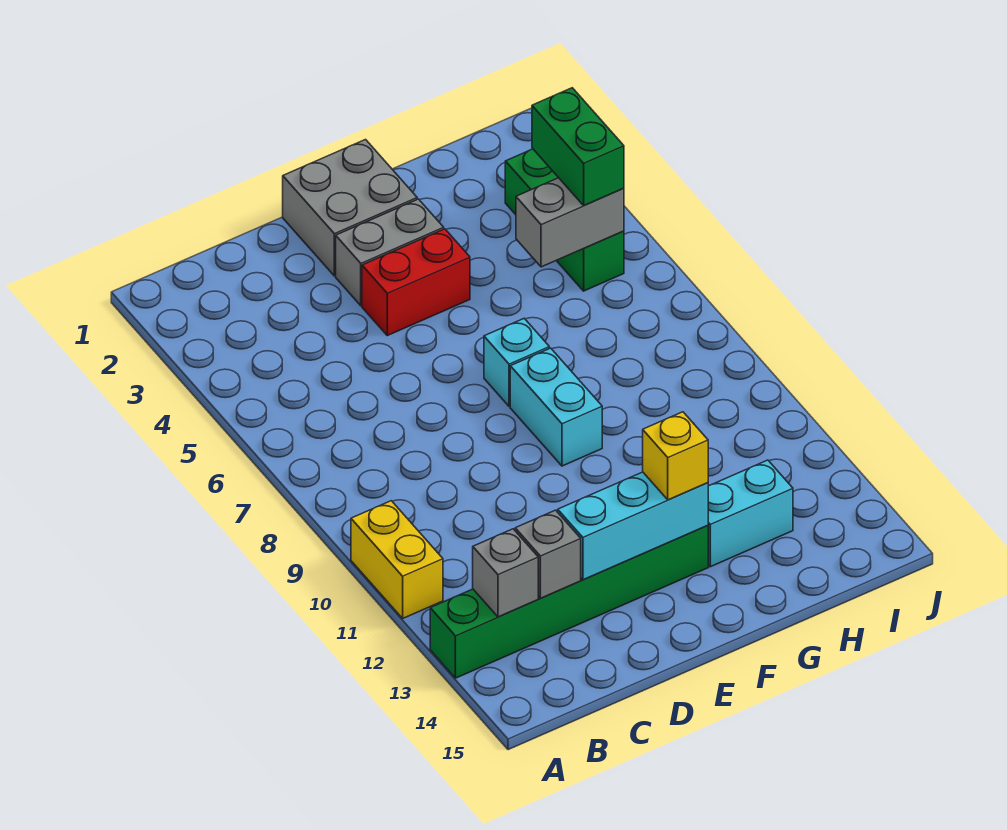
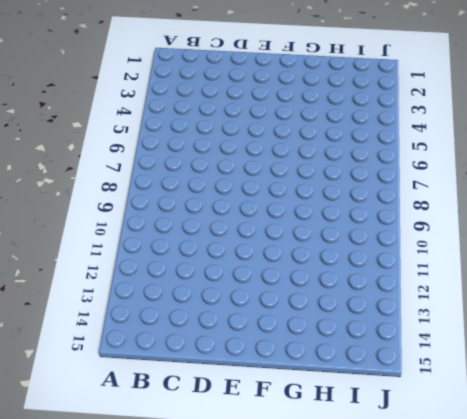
none -> yellow brick A10:A11 level 1
none -> green brick A13:F13 level 1
none -> grey brick E1:F2 level 1

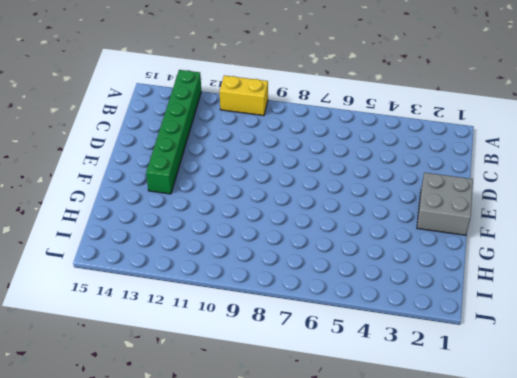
none -> grey brick E3:F3 level 1
none -> red brick E4:F4 level 1
none -> cyan brick F7 level 1

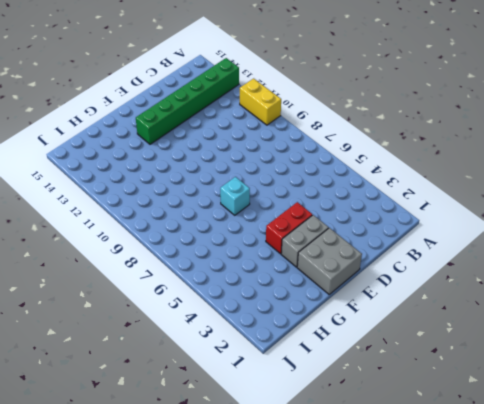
none -> cyan brick F8:F9 level 1
none -> cyan brick G13:H13 level 1
none -> green brick I3:I5 level 1

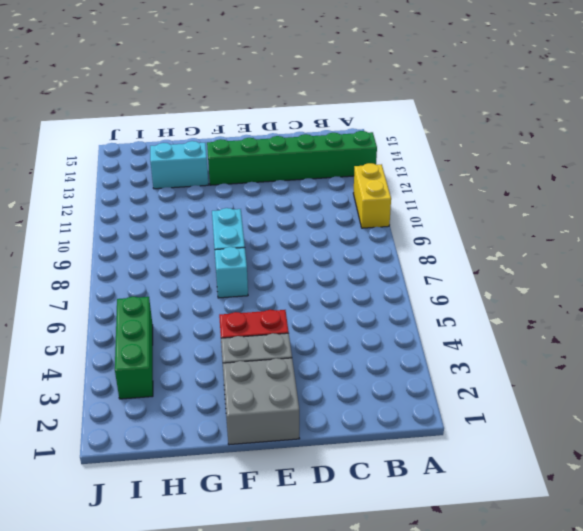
none -> grey brick B13 level 2
none -> grey brick C13 level 2
none -> cyan brick D13:F13 level 2

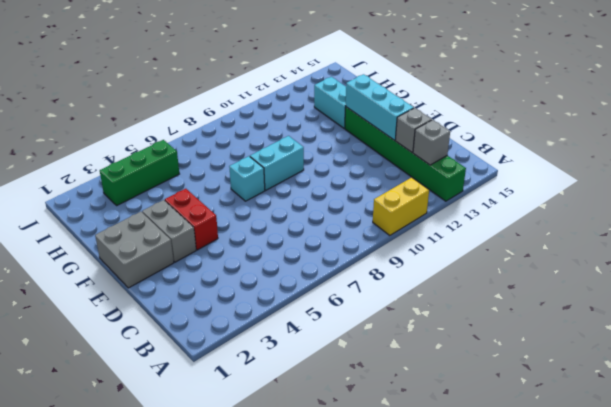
none -> grey brick H5:I5 level 2
none -> yellow brick F13 level 3
none -> green brick I4:I5 level 3

